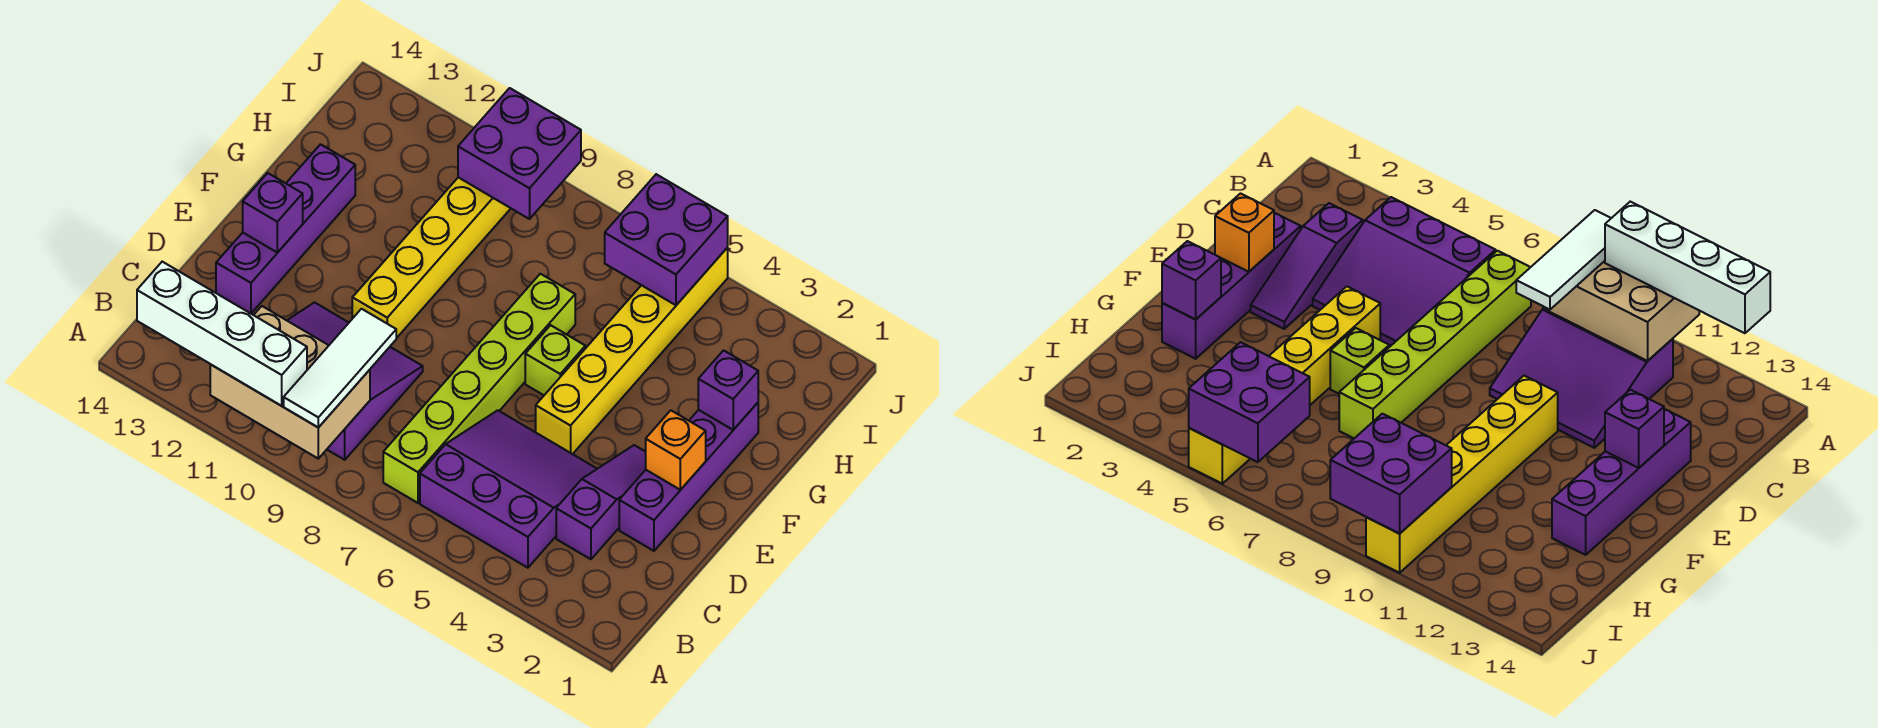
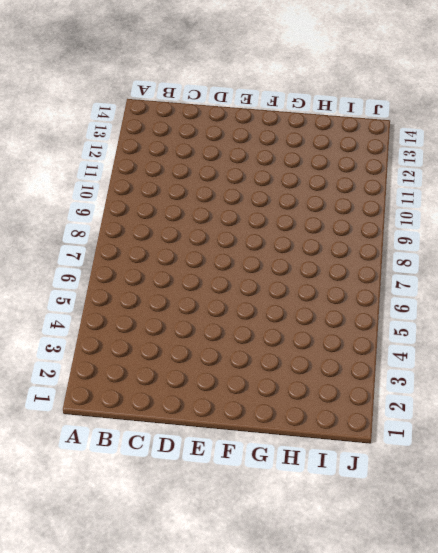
none -> purple slope B4:D6 level 1 top B
none -> lime brick B7:G7 level 1
none -> purple slope B9:D11 level 1 top B

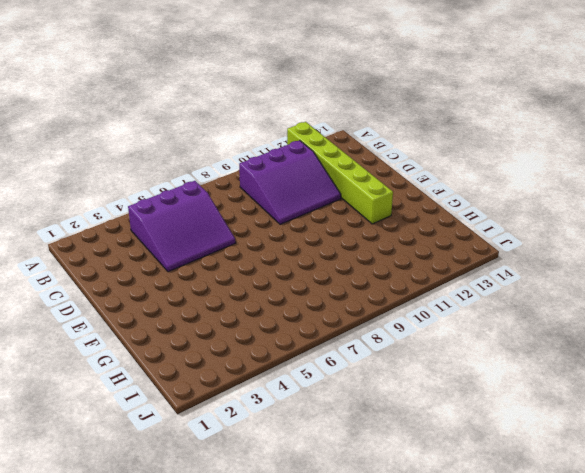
lime brick A12:F12 level 1 -> lime brick B7:G7 level 1
none -> purple slope C3:E3 level 1 top C
none -> purple brick D2:G2 level 1
none -> purple brick D13:G13 level 1

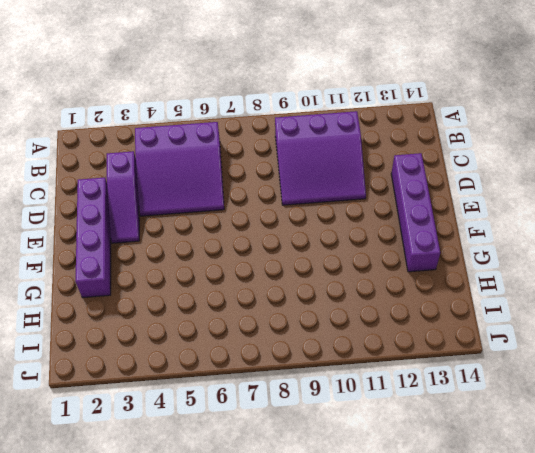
none -> lime brick B7:G7 level 1
none -> yellow brick E5:J5 level 1
none -> yellow brick E10:J10 level 1

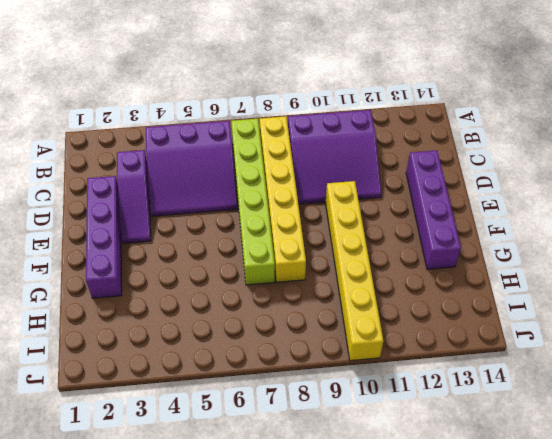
yellow brick B8:G8 level 1 -> yellow brick E5:J5 level 1
none -> lime brick F6 level 1
none -> tan brick A9:B11 level 2
none -> orange brick E2 level 2

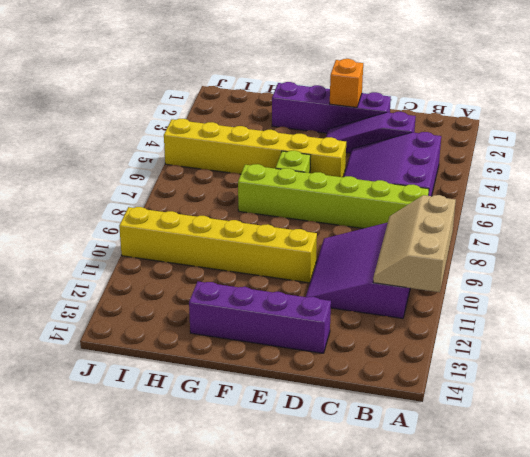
tan slope A9:B11 level 2 top A -> tan brick A9:B11 level 2
none -> purple brick E13 level 2
none -> purple brick G2 level 2
none -> purple brick I5:J6 level 2

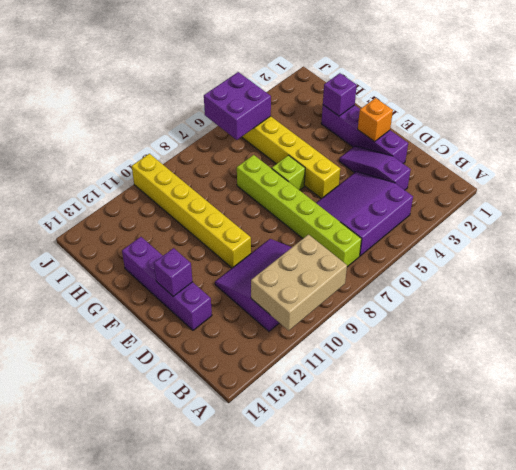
none -> purple brick I9:J10 level 2
none -> white tile A9:C9 level 3
none -> white brick A10:A13 level 3

